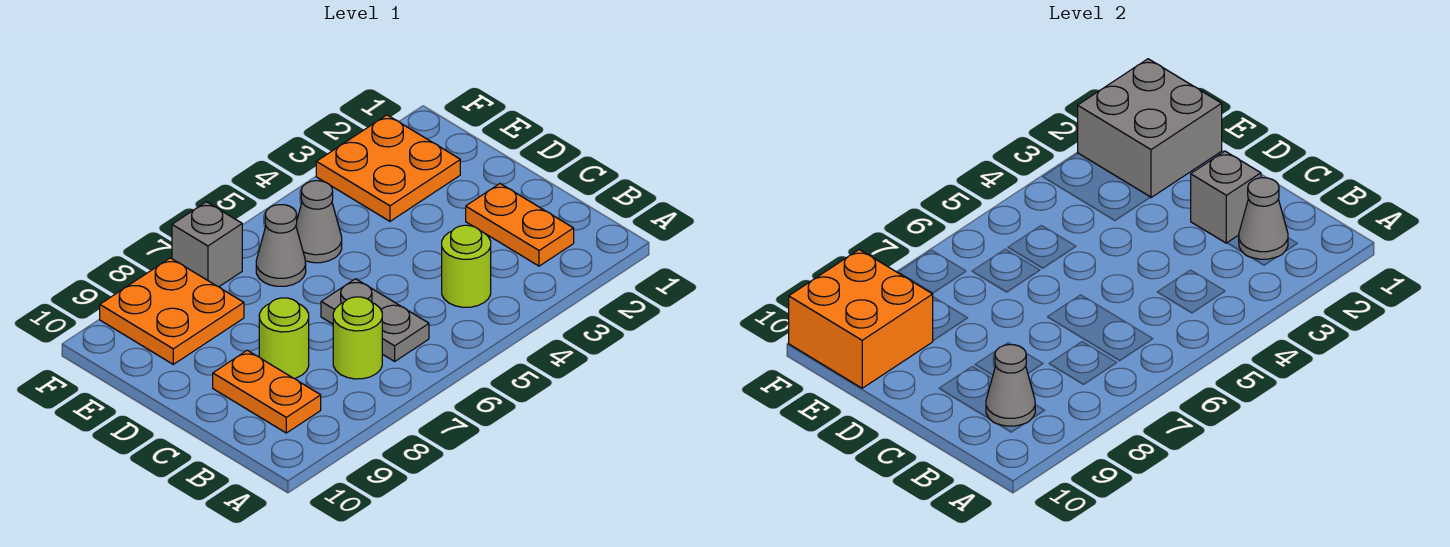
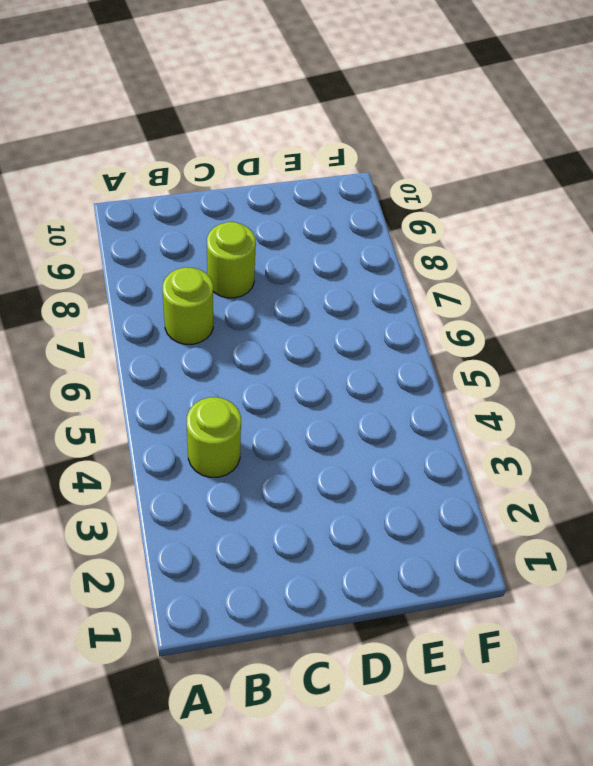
none -> orange plate B2:C2 level 1
none -> grey plate B6:C6 level 1
none -> orange plate B9:C9 level 1

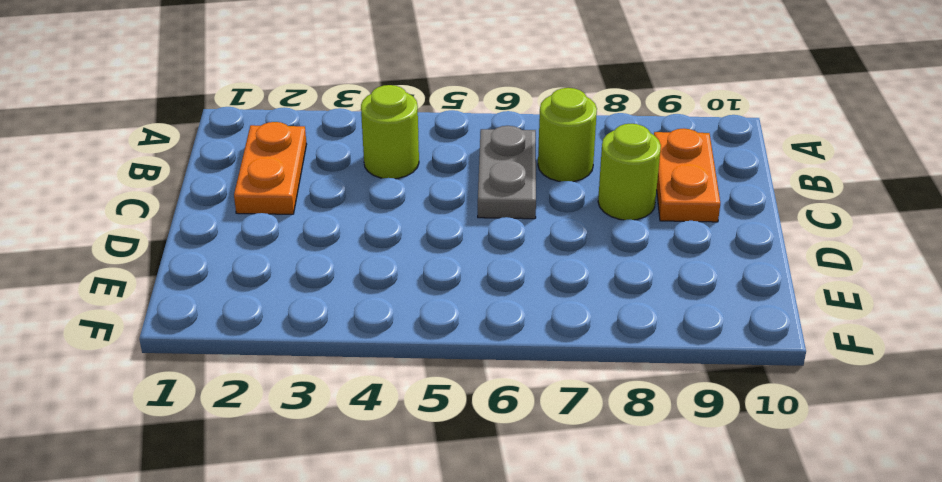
none -> orange plate E2:F3 level 1
none -> grey cone E5 level 1
none -> grey cone E6 level 1

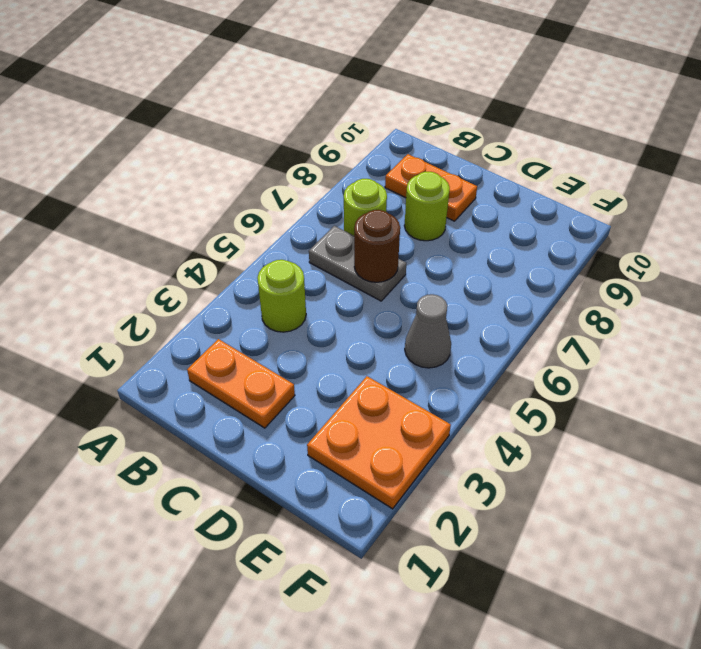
brown round brick C6 level 2 -> none
none -> grey cone E6 level 1
none -> orange plate E8:F9 level 1
none -> grey brick F7 level 1

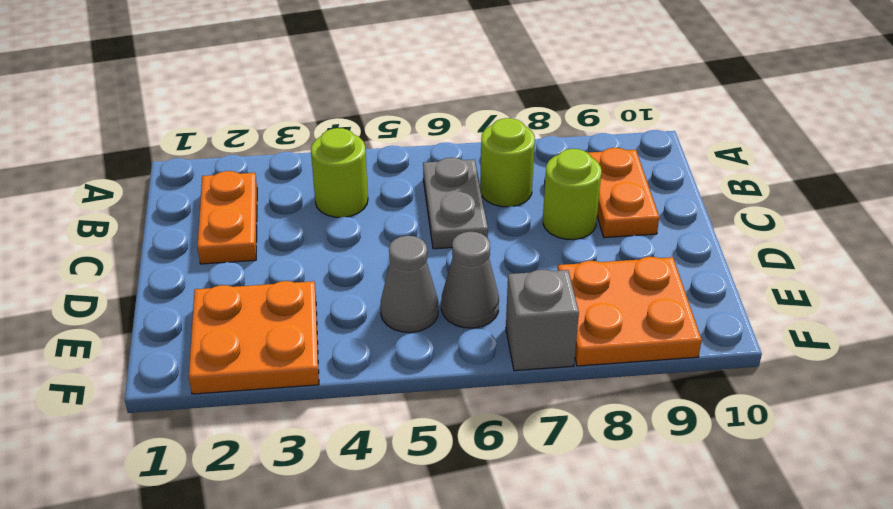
none -> grey cone B2 level 2
none -> grey cone B9 level 2
none -> grey brick C2 level 2

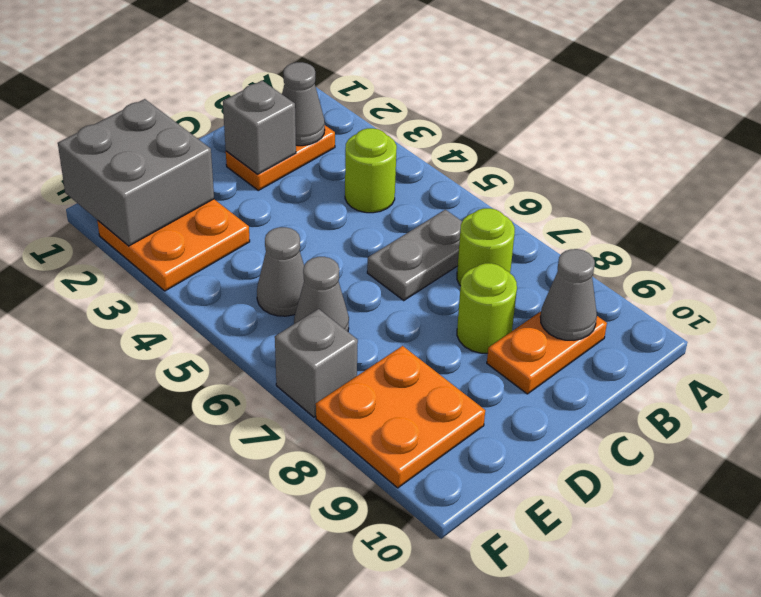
none -> orange brick E9:F10 level 2

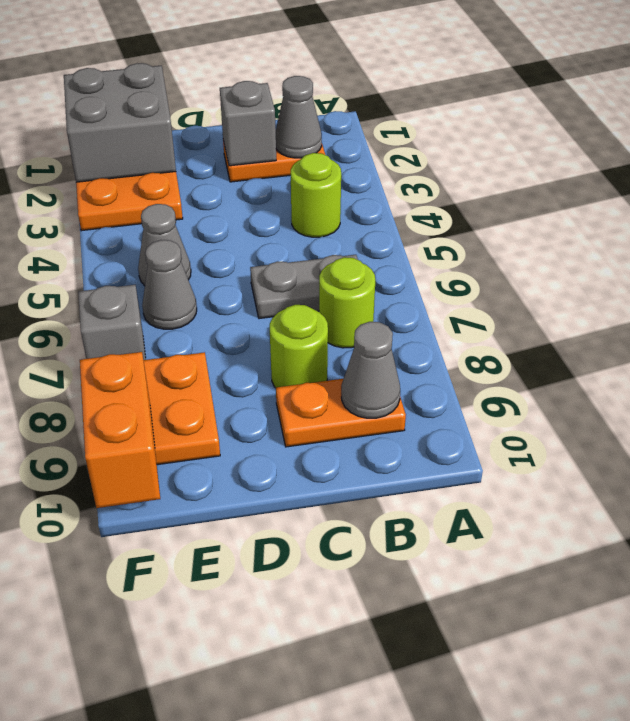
orange brick F9:F10 level 2 -> orange brick E9:F10 level 2

